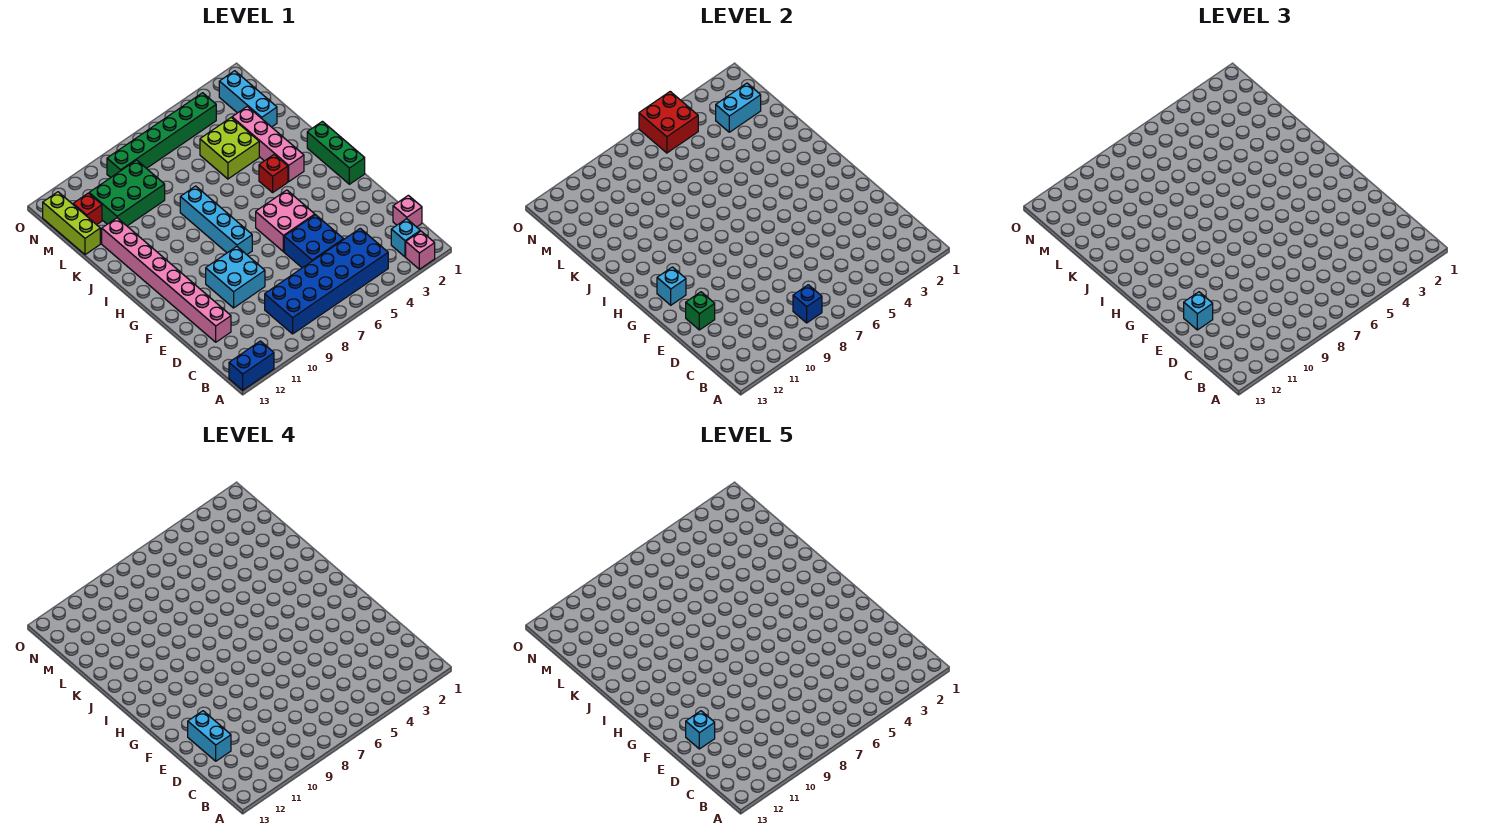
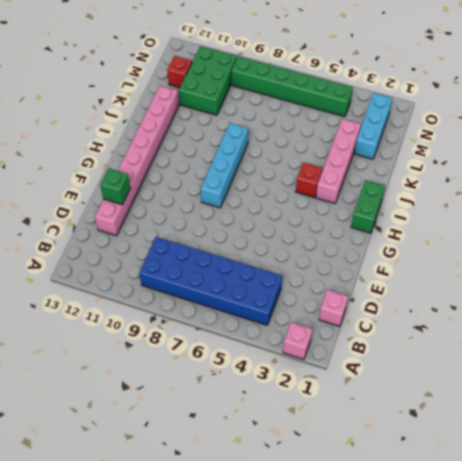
green brick H1:I1 level 1 -> green brick G1:I1 level 1
green brick L10:N11 level 1 -> green brick L9:M11 level 1
none -> blue brick A12:A13 level 1
none -> cyan brick B2 level 1
none -> blue brick D5:E6 level 1

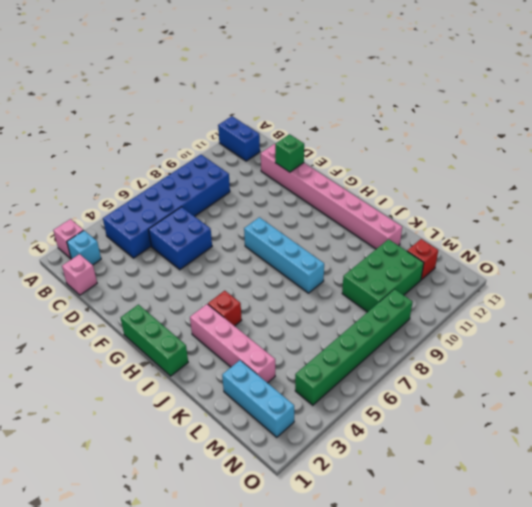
blue brick A12:B12 level 1 -> blue brick A12:A13 level 1
none -> cyan brick E9:F10 level 1
none -> pink brick F5:G6 level 1
none -> lime brick K4:L5 level 1

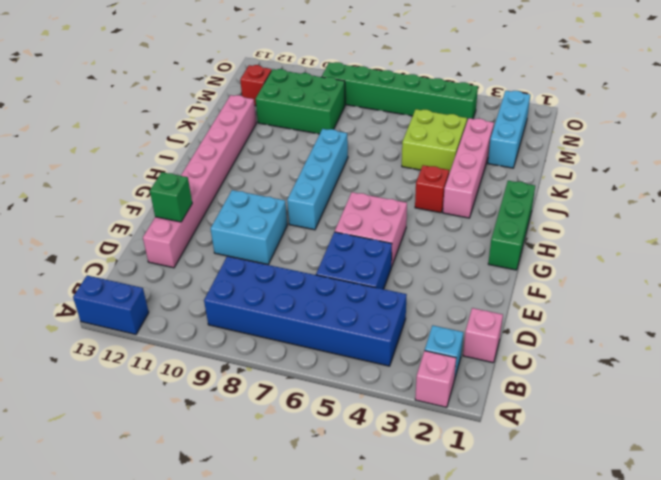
none -> lime brick L13:N13 level 1
none -> blue brick B8 level 2
none -> cyan brick G12 level 2

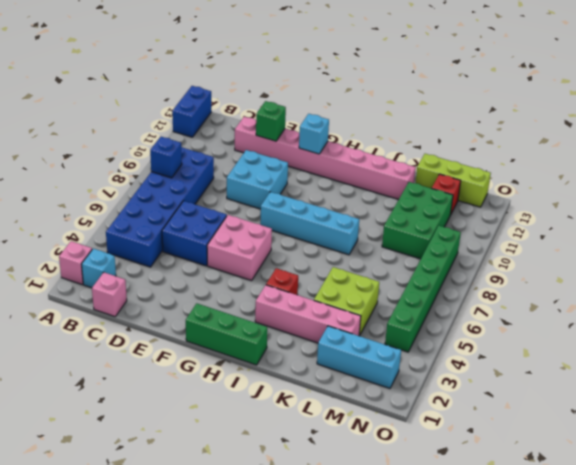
none -> cyan brick M2:M3 level 2
none -> red brick N5:O6 level 2
none -> cyan brick E12 level 3

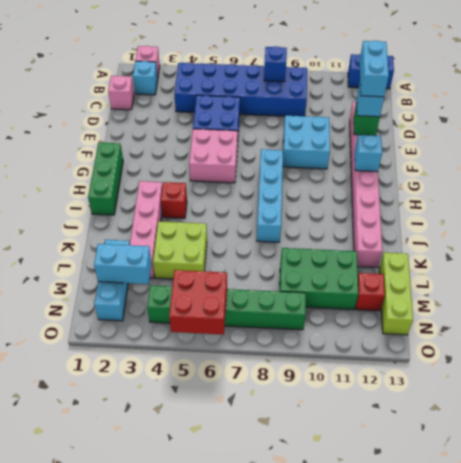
none -> cyan brick E12 level 5

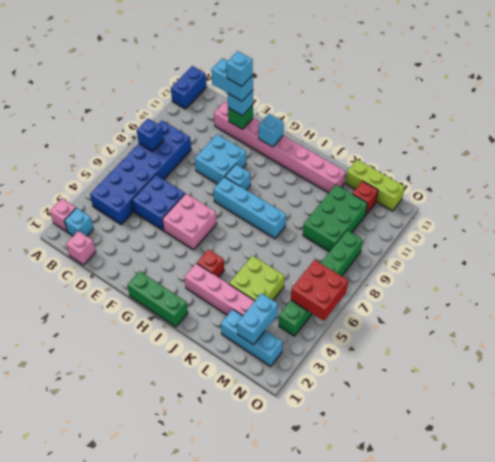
cyan brick G9 level 1 -> none

